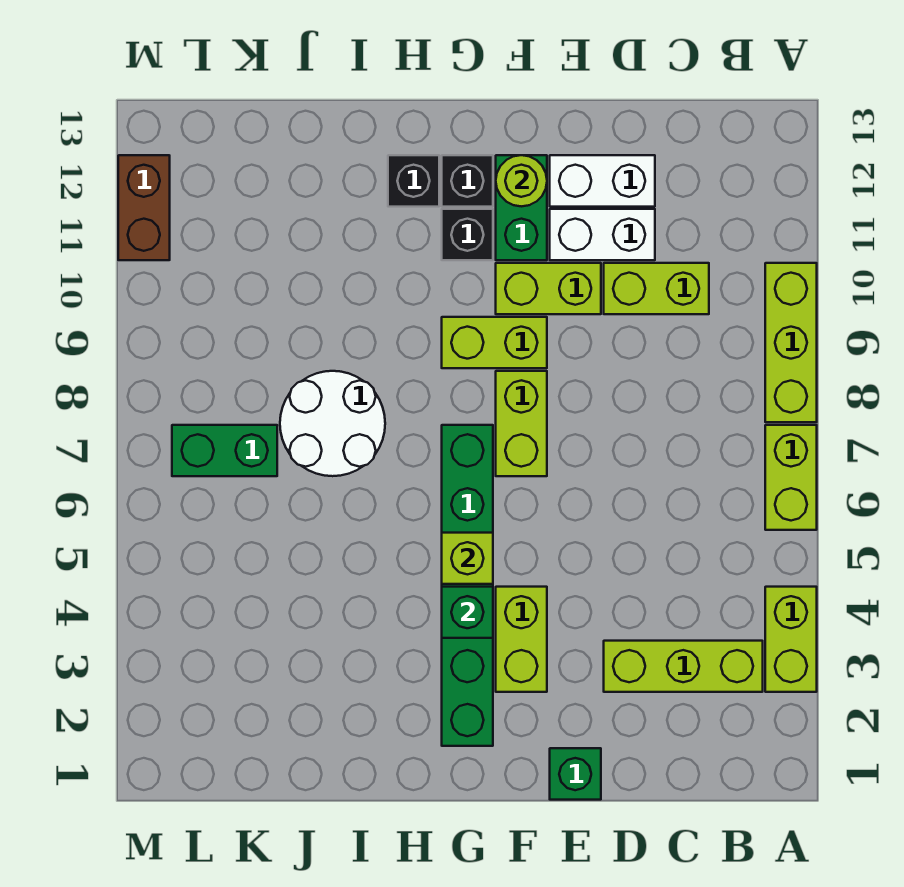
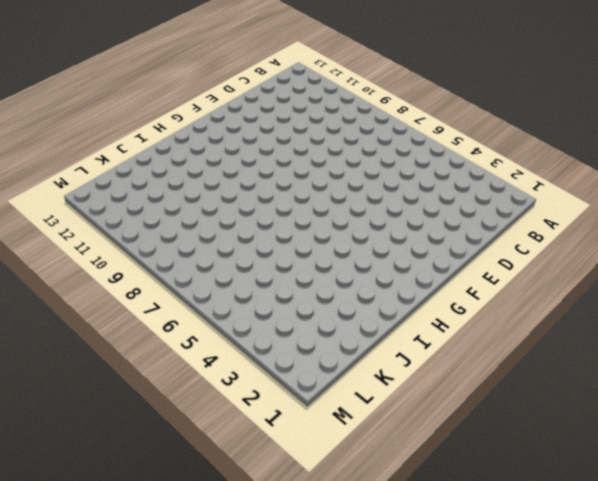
none -> lime brick A3:A4 level 1
none -> lime brick A6:A7 level 1
none -> lime brick A8:A10 level 1

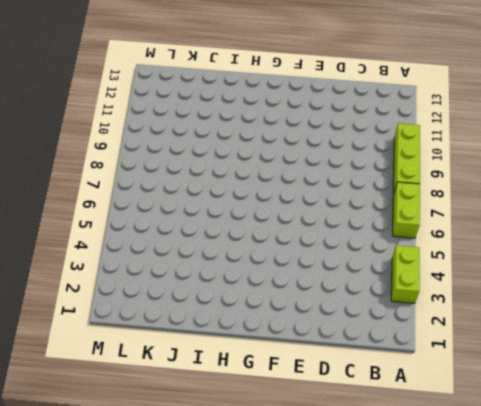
none -> lime brick B3:D3 level 1
none -> lime brick C10:D10 level 1
none -> white brick D11:E11 level 1

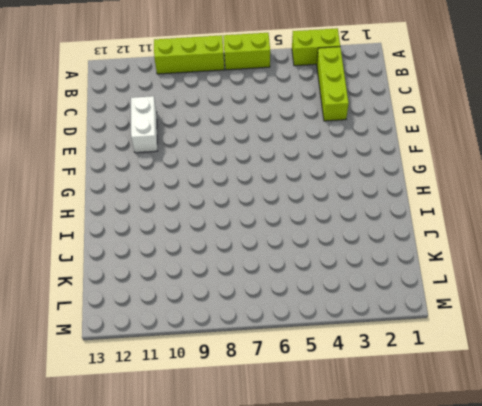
none -> lime brick C10:D10 level 1
none -> white brick D12:E12 level 1
none -> green brick E1 level 1

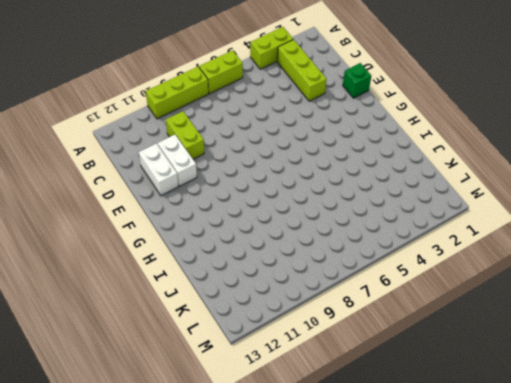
none -> lime brick E10:F10 level 1
none -> lime brick F3:F4 level 1
none -> lime brick F7:F8 level 1

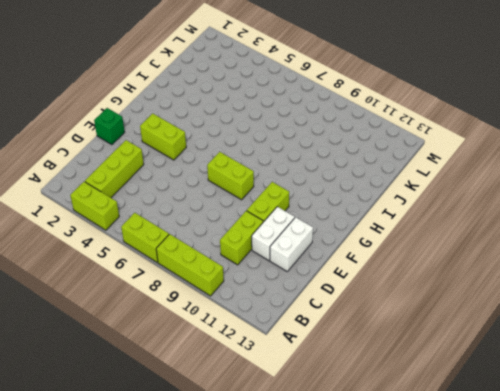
none -> lime brick F9:G9 level 1
none -> green brick F11:F12 level 1
none -> green brick G2:G7 level 1

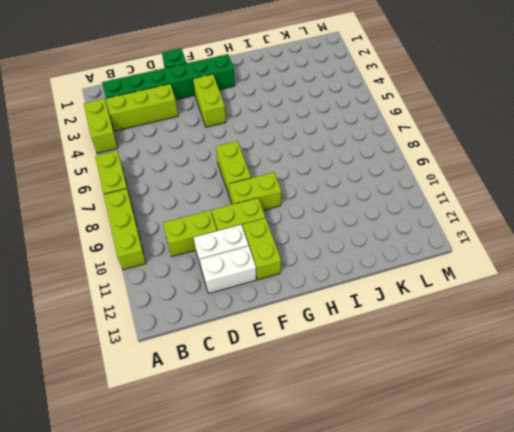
green brick B2:G2 level 1 -> green brick G2:G7 level 1
lime brick F11:F12 level 1 -> green brick F11:F12 level 1
none -> black brick G11 level 1
none -> black brick G12 level 1
none -> black brick H12 level 1

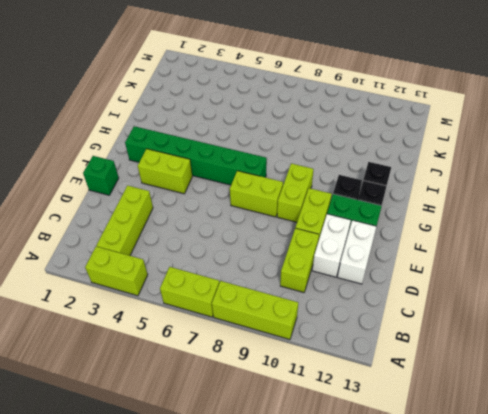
none -> white round brick I7:J8 level 1
none -> green brick K7:L7 level 1
none -> brown brick M11:M12 level 1

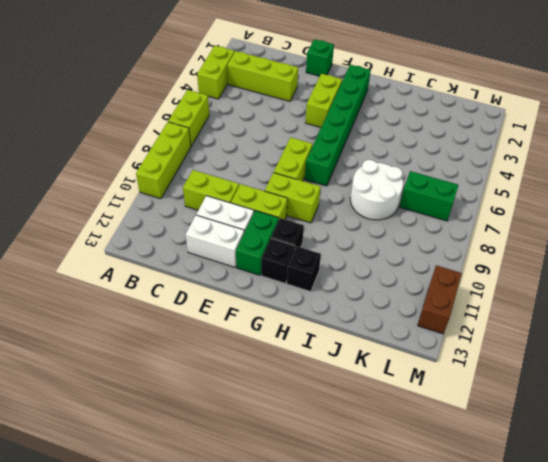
none -> lime round brick F12 level 2
none -> green brick G4 level 2
none -> lime brick G5 level 2

